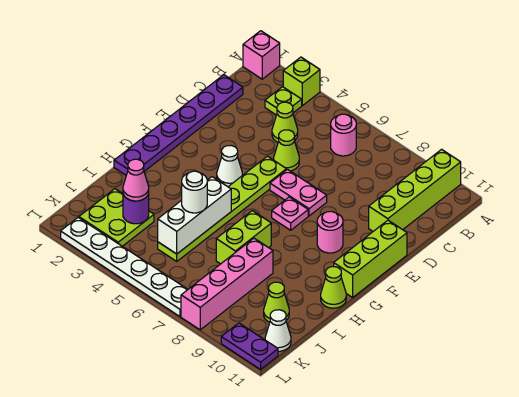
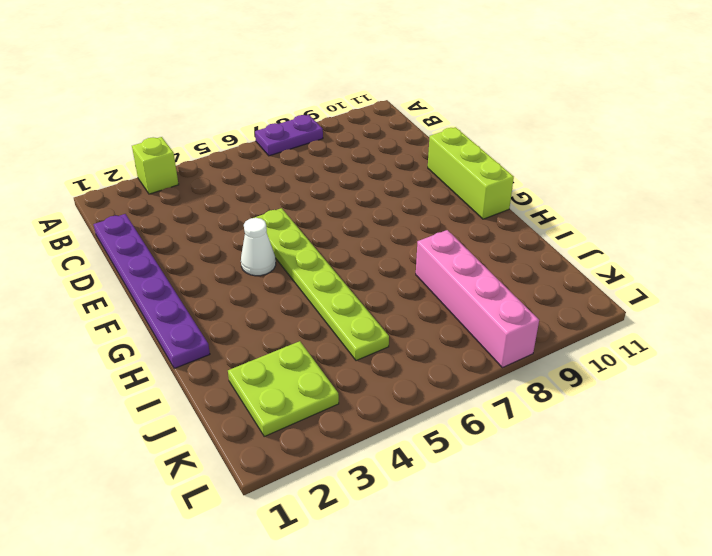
purple plate A7:A8 level 1 -> purple plate L10:L11 level 1
none -> pink brick A1 level 1
none -> lime brick A10:D10 level 1
none -> lime plate B3 level 1

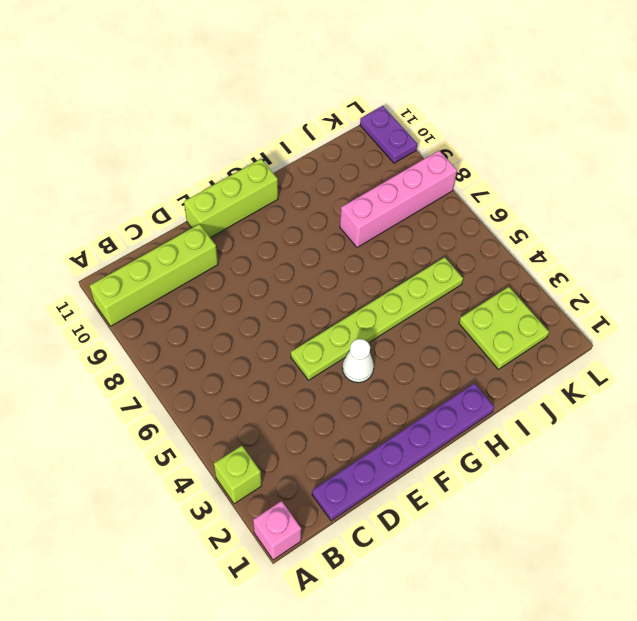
none -> lime plate B3 level 1
none -> pink round brick B6 level 1
none -> lime cone C4 level 1

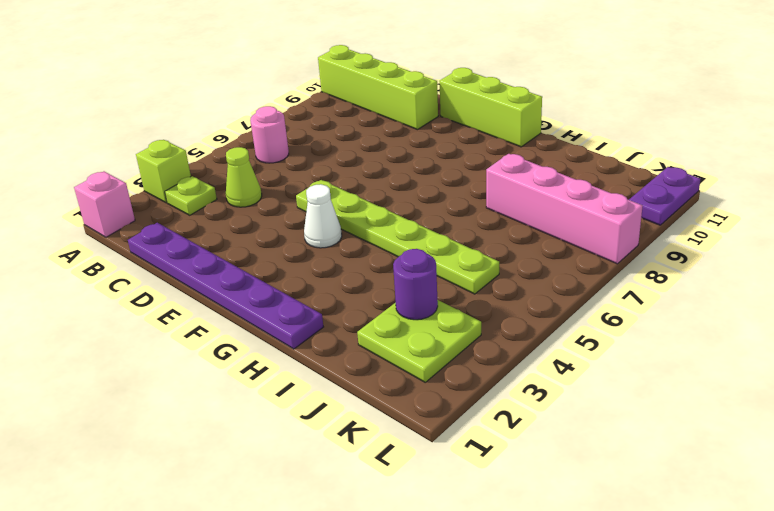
none -> lime cone D5 level 1
none -> pink plate E6:E7 level 1
none -> pink plate F7 level 1

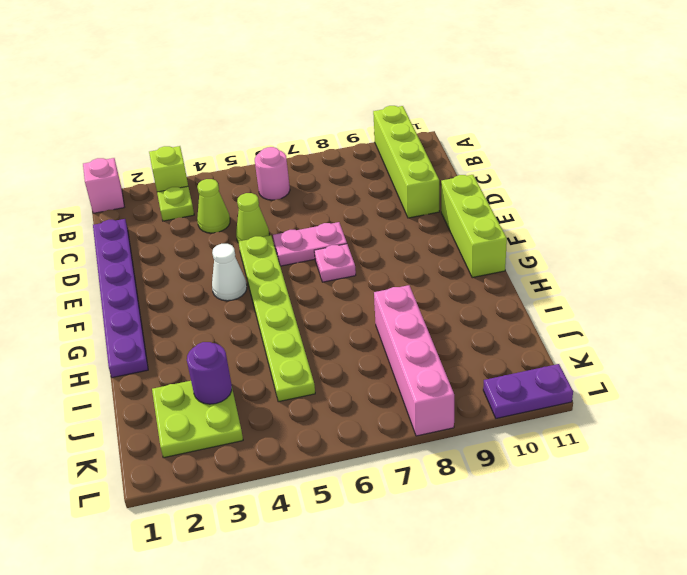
none -> pink round brick F9 level 1
none -> lime brick H7:I7 level 1
none -> lime cone H11 level 1

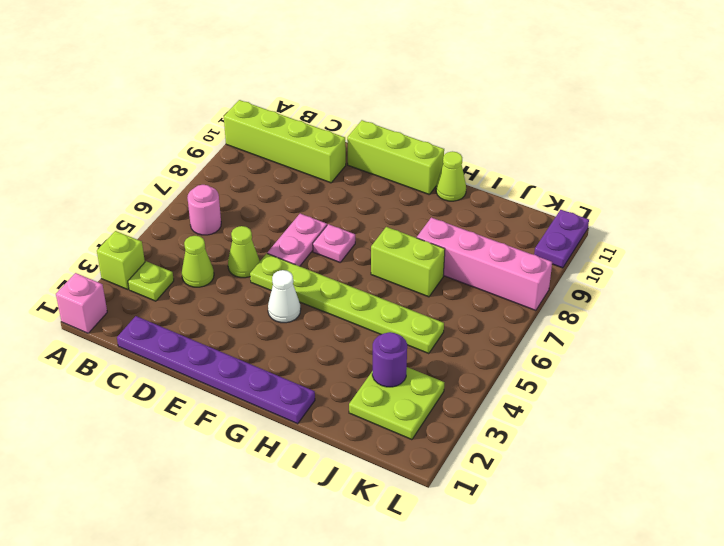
none -> pink round brick F9 level 1
none -> lime cone J10 level 1
none -> white cone K11 level 1

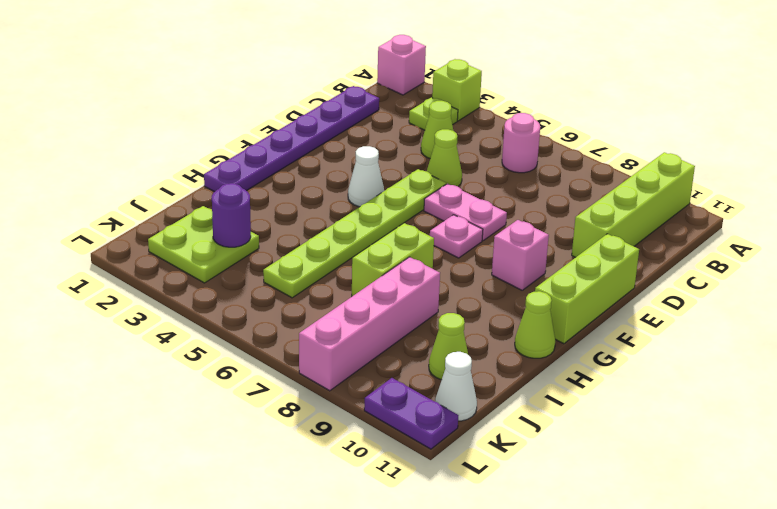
pink brick F9 level 1 -> pink round brick F9 level 1
none -> white plate L2:L7 level 1
none -> white brick H5:J5 level 2
none -> white round brick I5 level 3

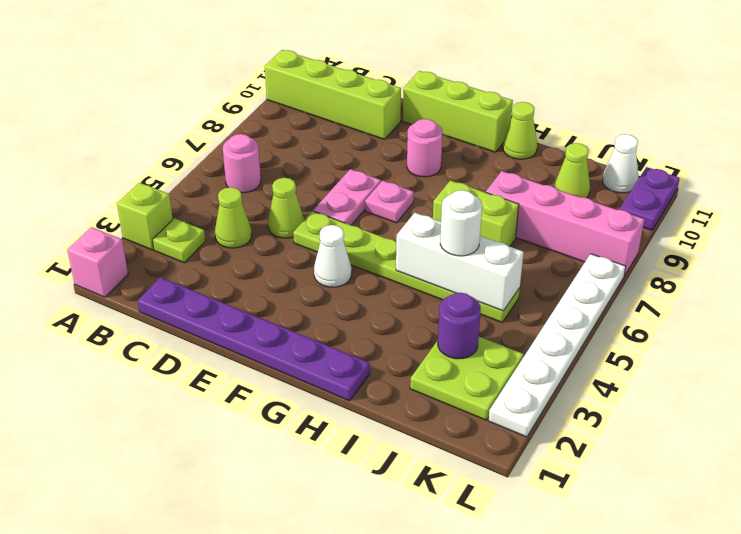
none -> pink cone J3 level 3

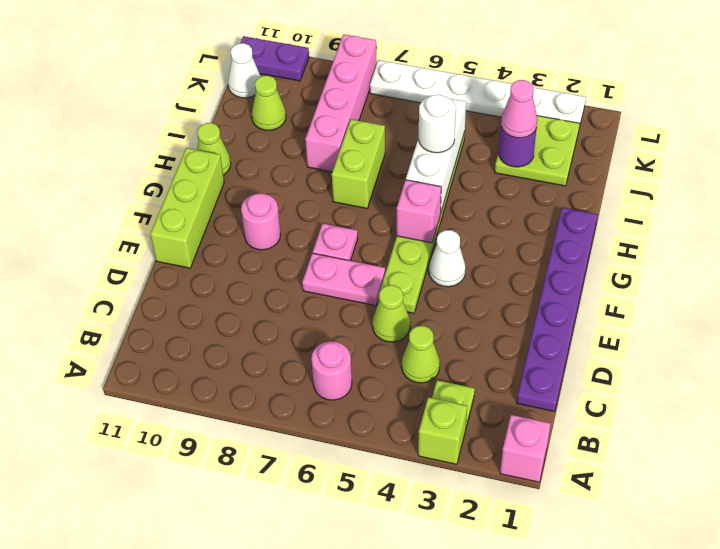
pink brick G5 level 2 -> none
none -> lime brick A10:D10 level 1

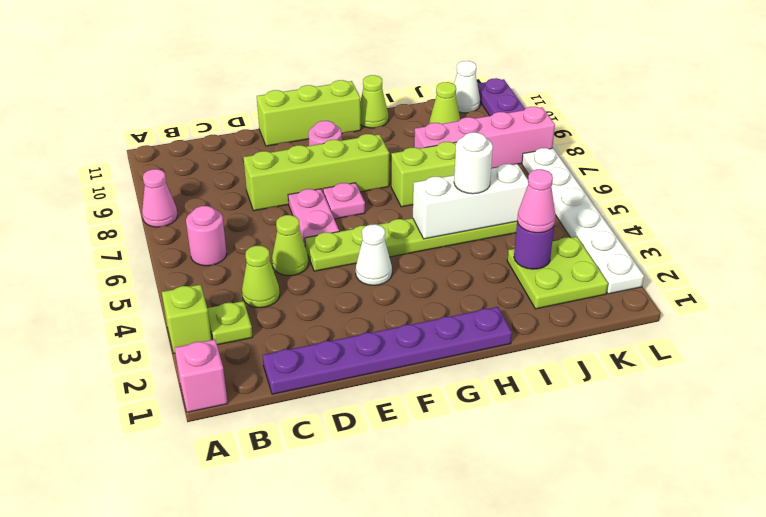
pink cone A8 level 1 -> none
lime brick D8:G8 level 1 -> lime brick A10:D10 level 1

